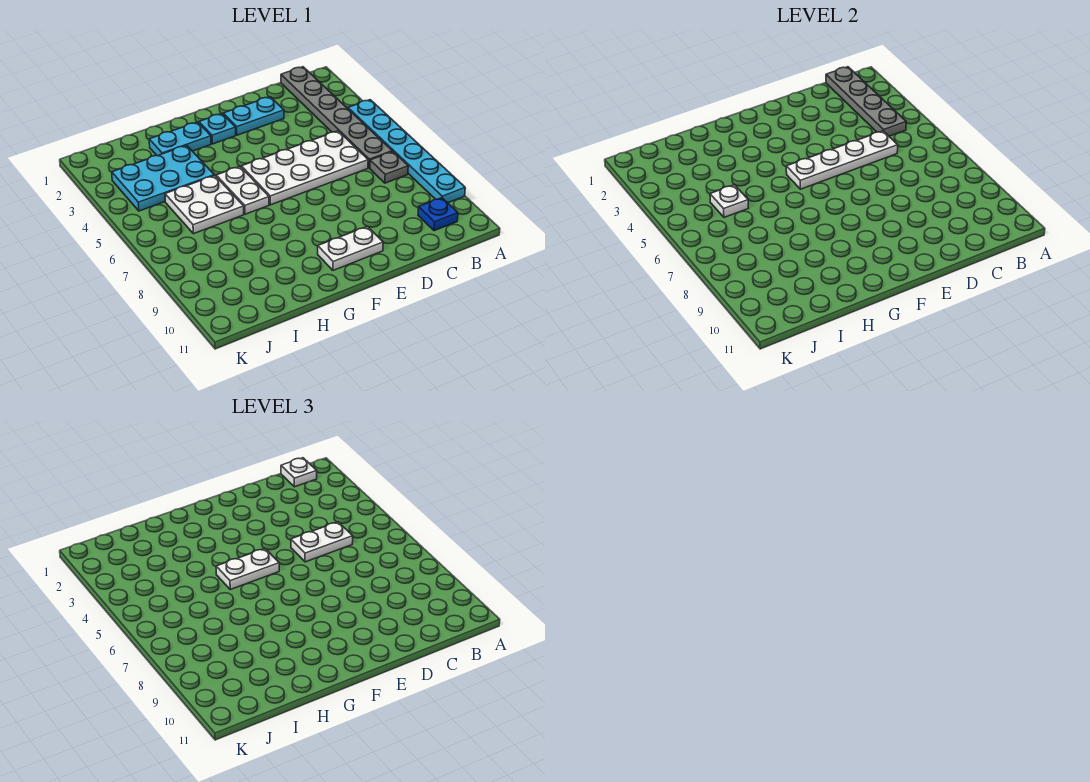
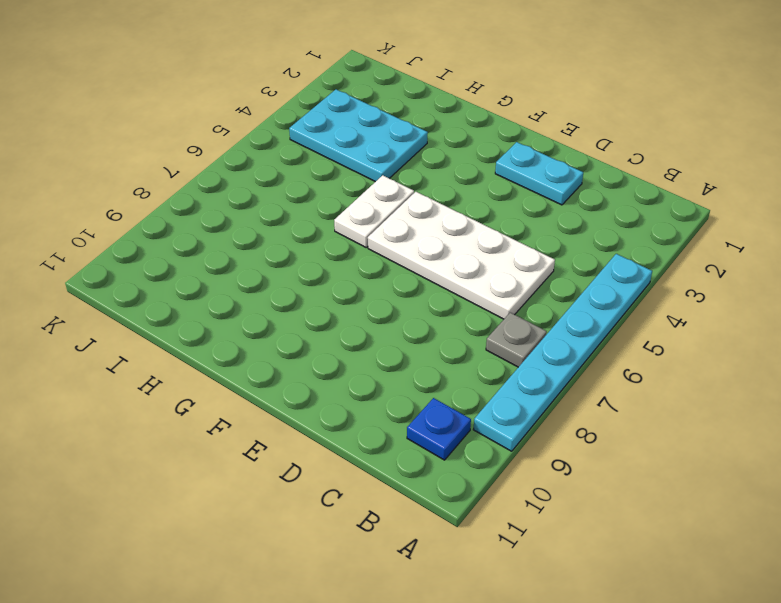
none -> grey plate B1:B6 level 1
none -> white plate E10:F10 level 1
none -> cyan plate F2 level 1

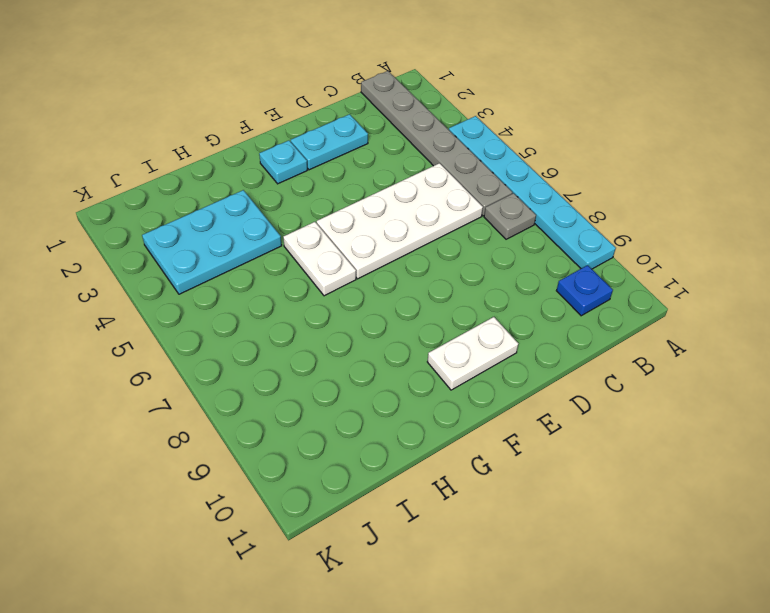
none -> cyan plate G2:H2 level 1
none -> white plate H5:I6 level 1
none -> grey plate B1:B4 level 2

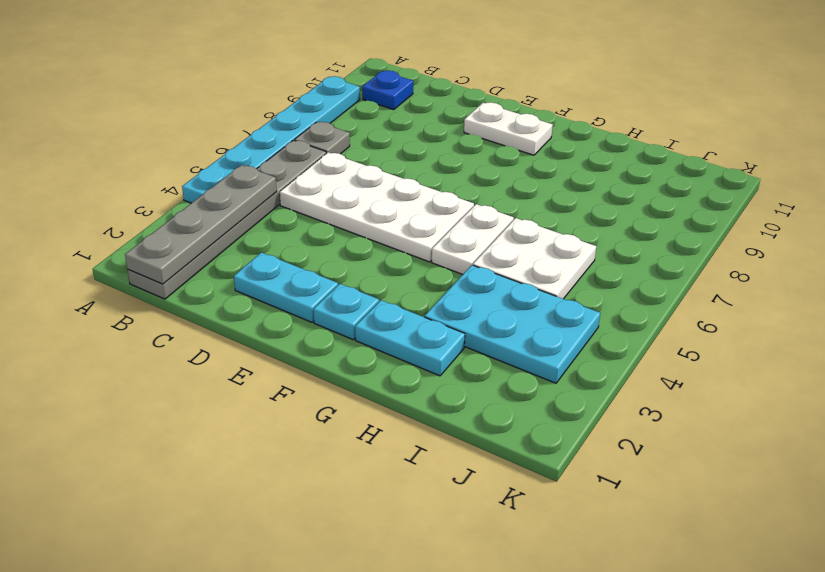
none -> white plate C5:F5 level 2
none -> white plate I5 level 2
none -> white plate B1 level 3

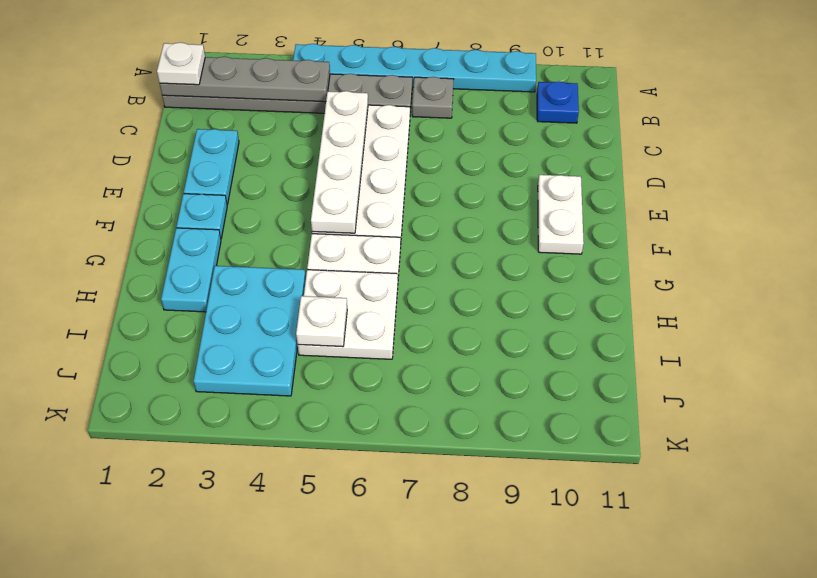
none -> white plate C5:D5 level 3
none -> white plate F5:G5 level 3

